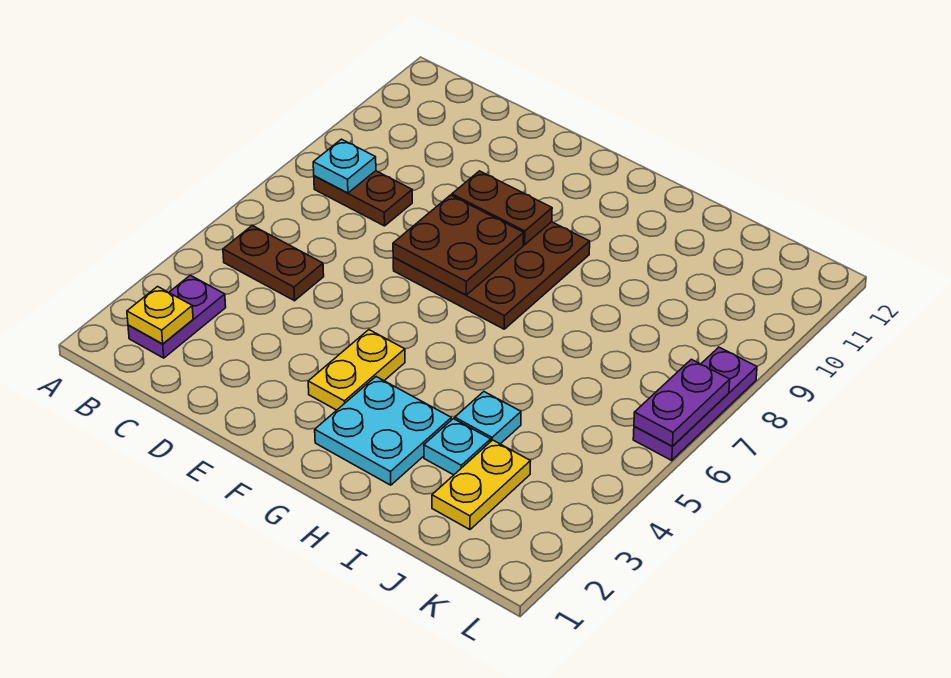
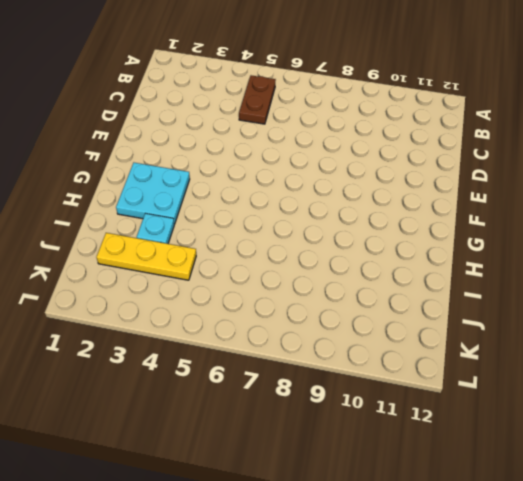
yellow plate J2:J4 level 1 -> yellow plate J2:J3 level 1
none -> purple plate B2:B3 level 1
none -> brown plate B8:C8 level 1
none -> brown plate E7:G9 level 1

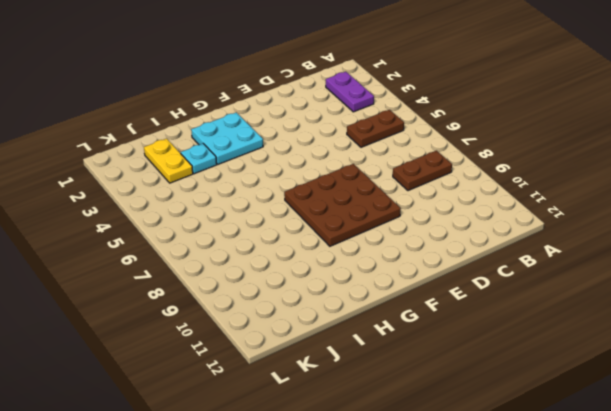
none -> yellow plate F3:F4 level 1
none -> cyan plate I4 level 1
none -> purple plate L6:L8 level 1

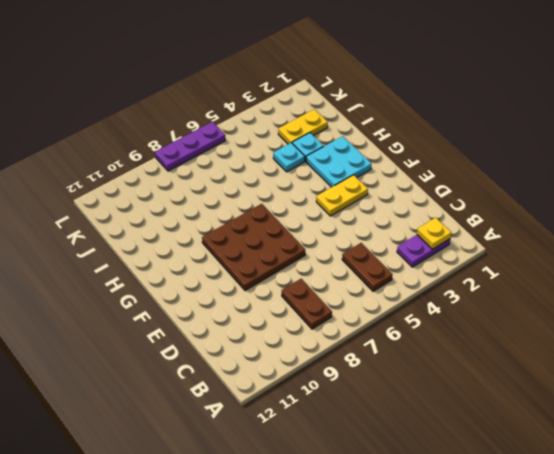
none -> cyan plate B8 level 2
none -> brown plate E7:F8 level 2
none -> brown plate E9:F9 level 2

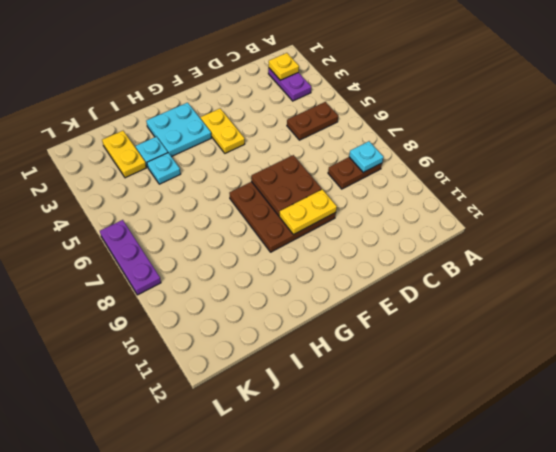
yellow plate E9:F9 level 2 -> brown plate E9:F9 level 2
none -> purple plate L6:L7 level 2

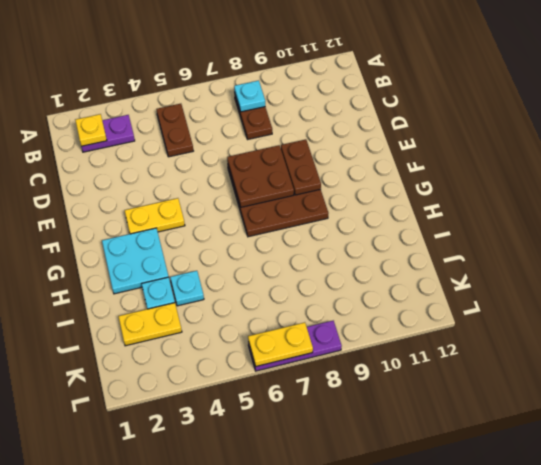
yellow plate L6:L7 level 2 -> purple plate L6:L7 level 2

